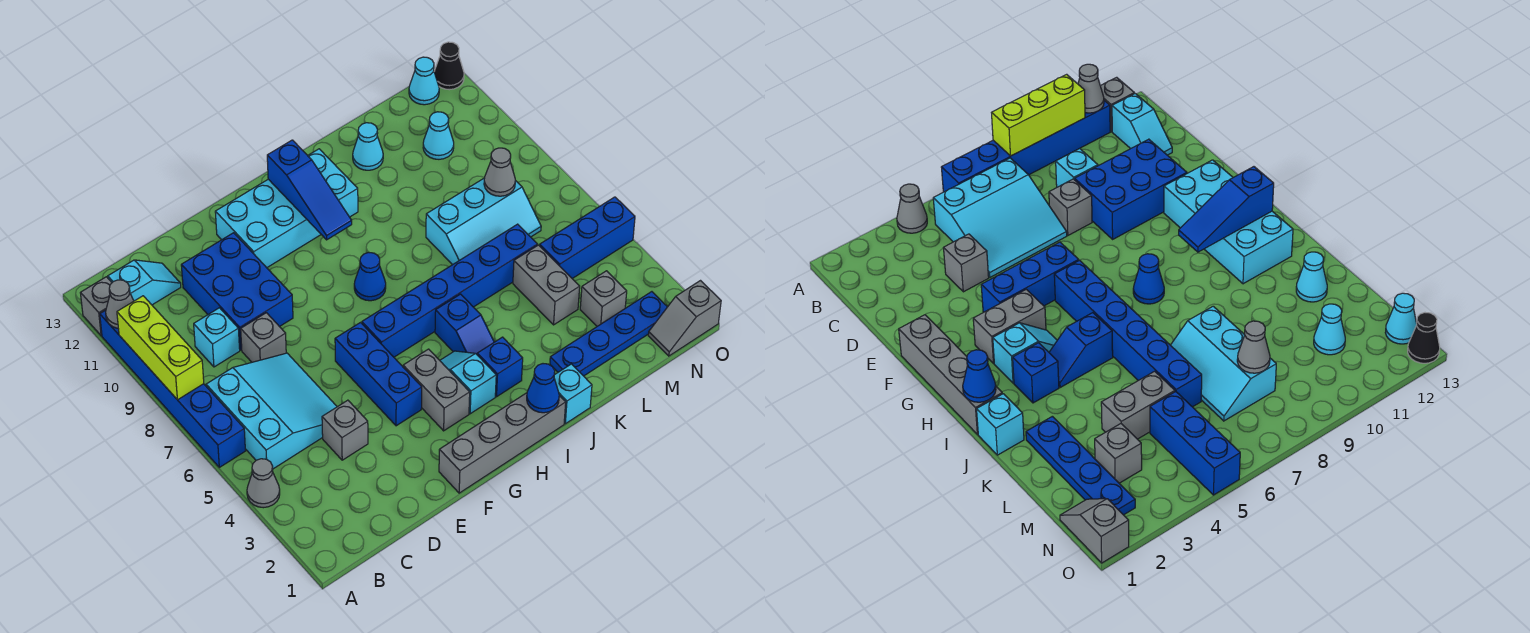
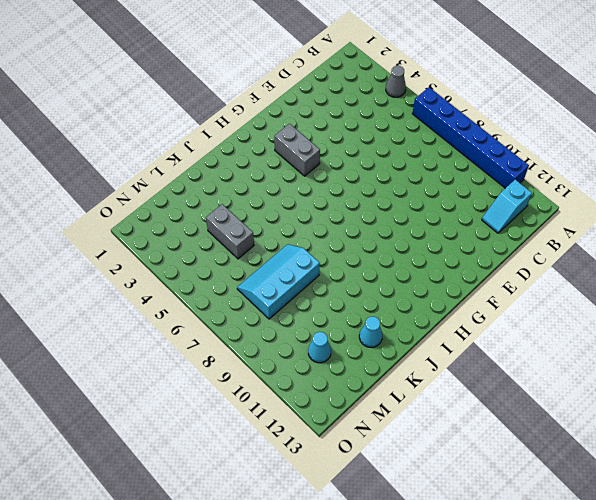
none -> grey brick A12 level 1
none -> cyan slope B5:D7 level 1 top B
none -> cyan brick C9 level 1
none -> grey brick D4 level 1

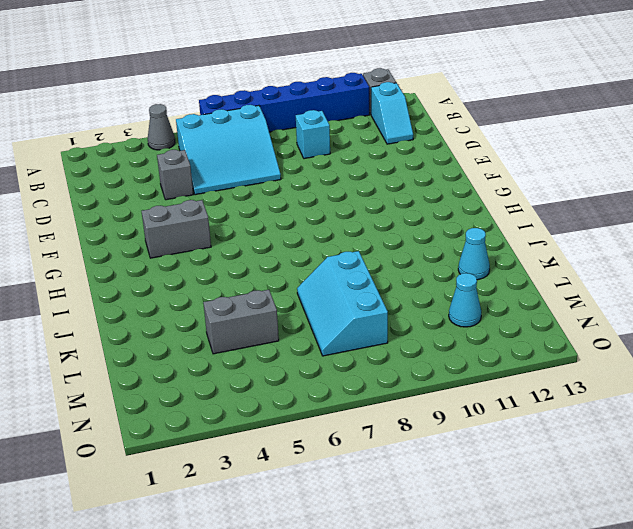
none -> grey brick D8 level 1
none -> blue brick D9:E11 level 1
none -> grey brick F1:I1 level 1
none -> blue brick F4:F6 level 1

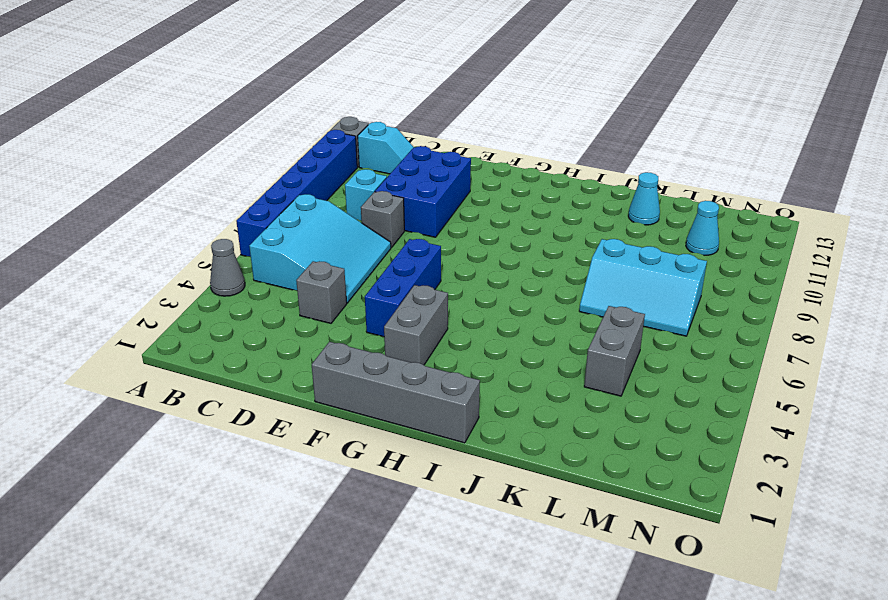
none -> cyan brick F11:I12 level 1
none -> blue brick G6:L6 level 1
none -> cyan slope H3:H4 level 1 top 3
none -> blue cone H8 level 1

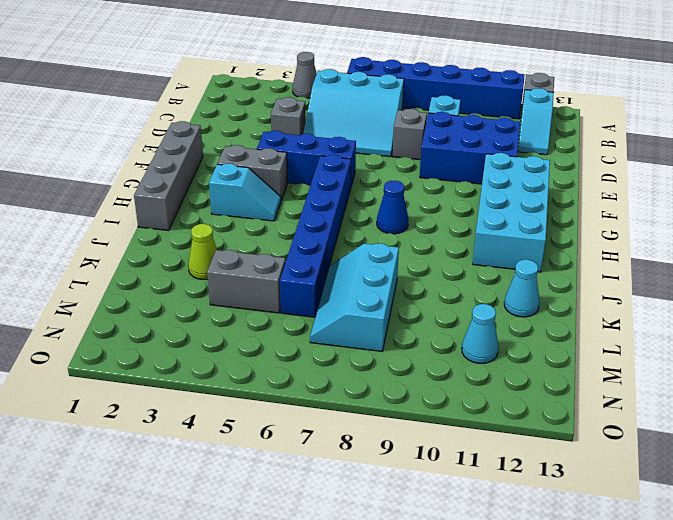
lime cone K3 level 1 -> none
none -> blue brick I3 level 1
none -> blue slope I4:I5 level 1 top 5
none -> cyan brick J1 level 1
none -> blue plate K2:N2 level 1

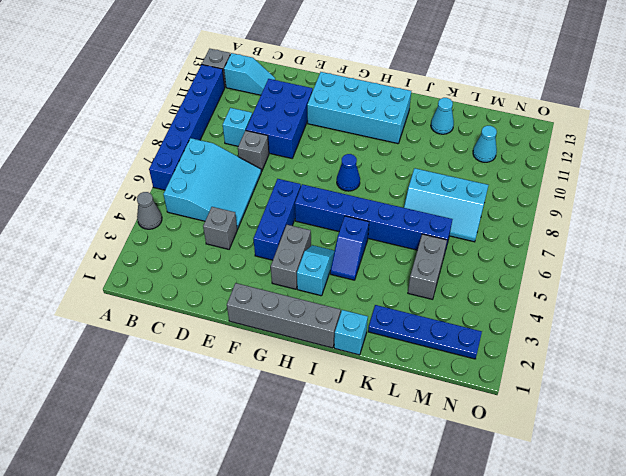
none -> blue brick I3 level 1
none -> grey brick M3 level 1
none -> blue brick M5:O5 level 1
none -> grey slope N1:O1 level 1 top O

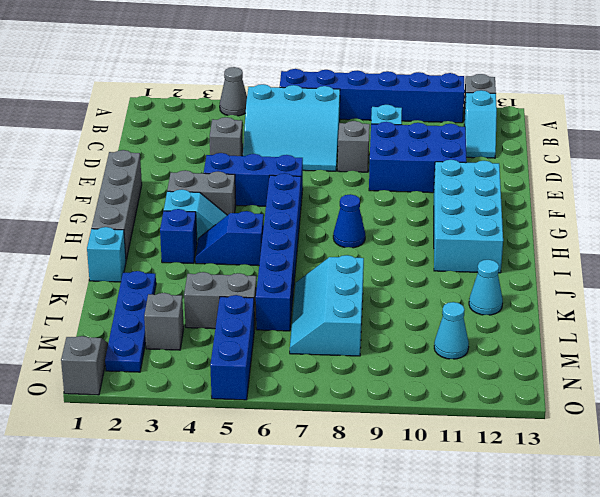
none -> cyan cone N13 level 1
none -> black cone O13 level 1
none -> lime brick A8:A10 level 2
none -> grey cone A11 level 2

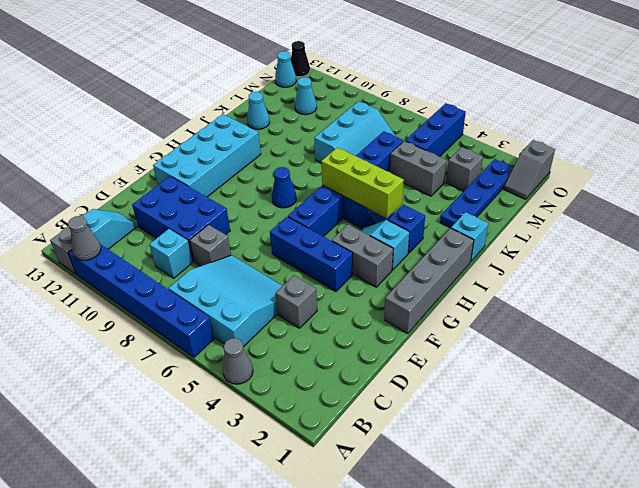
lime brick I4:I6 level 2 -> lime brick A8:A10 level 2
none -> blue slope H10:H12 level 2 top 12
none -> blue cone I1 level 2
none -> grey cone M8 level 2

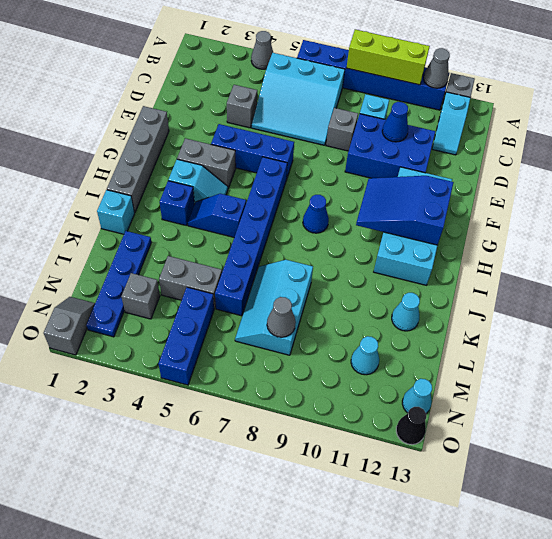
blue cone D10 level 2 -> blue cone I1 level 2
blue slope G10:H12 level 2 top 12 -> blue slope H10:H12 level 2 top 12

